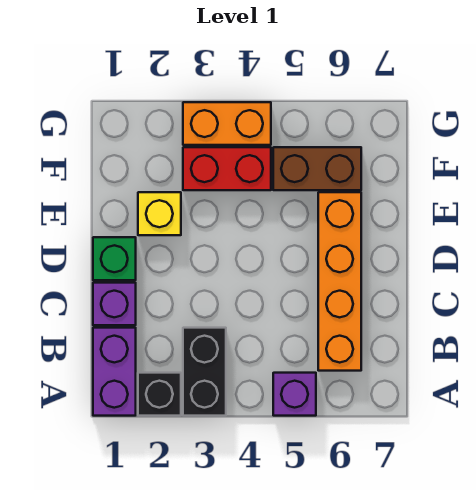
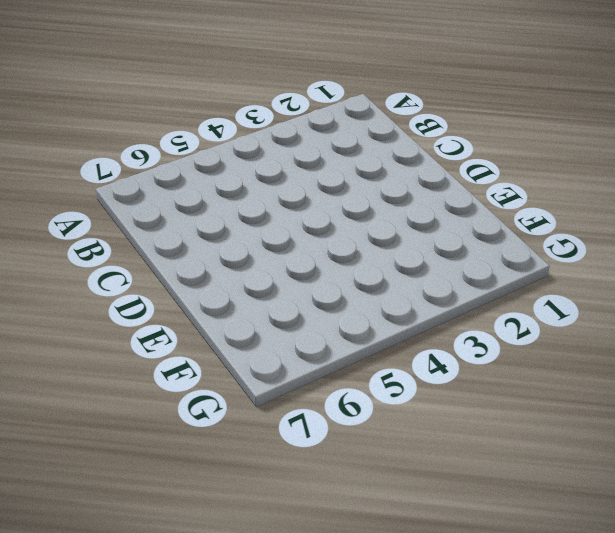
none -> purple brick A1:B1 level 1
none -> black brick A2 level 1

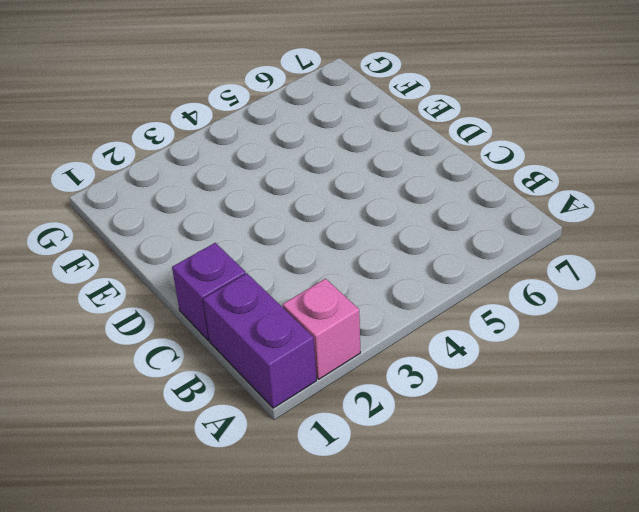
pink brick A2 level 1 -> black brick A2 level 1
none -> black brick A3:B3 level 1
none -> purple brick A5 level 1

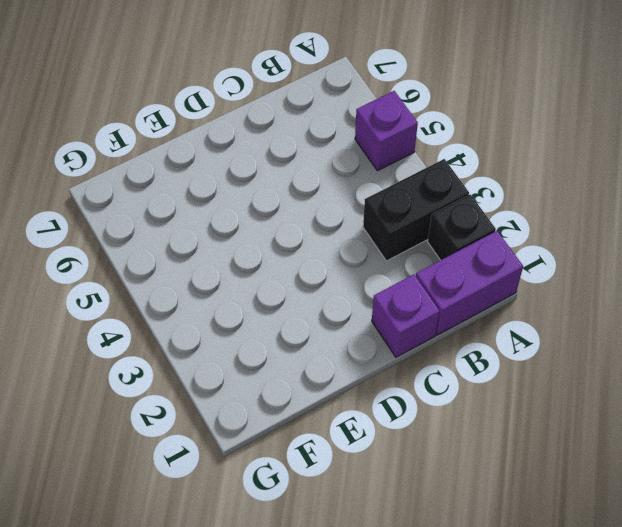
none -> orange brick B6:E6 level 1
none -> green brick D1 level 1

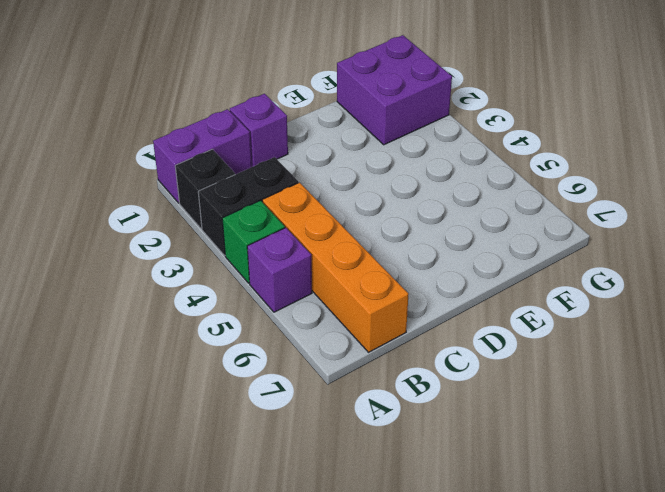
green brick A4 level 1 -> green brick D1 level 1
orange brick B4:B7 level 1 -> orange brick B6:E6 level 1
purple brick F1:G2 level 1 -> none
none -> yellow brick E2 level 1
none -> red brick F3:F4 level 1

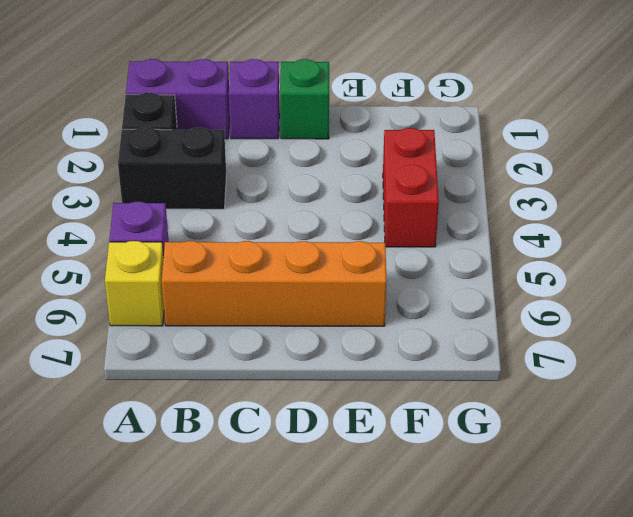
yellow brick A6 level 1 -> yellow brick E2 level 1
none -> brown brick F5:F6 level 1
none -> orange brick G3:G4 level 1

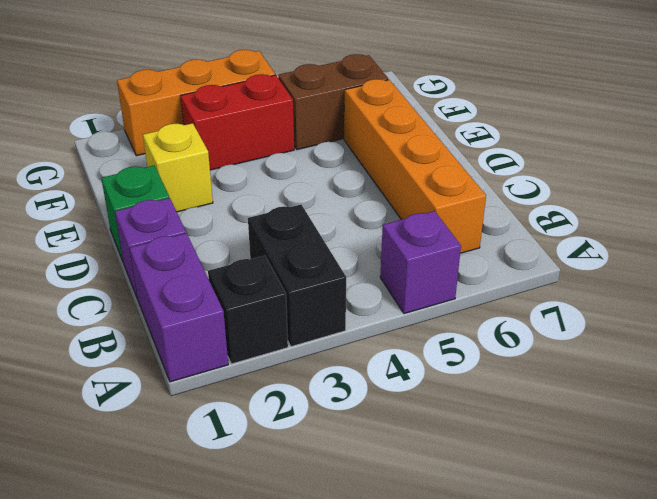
orange brick G2:G4 level 1 -> orange brick G3:G4 level 1

